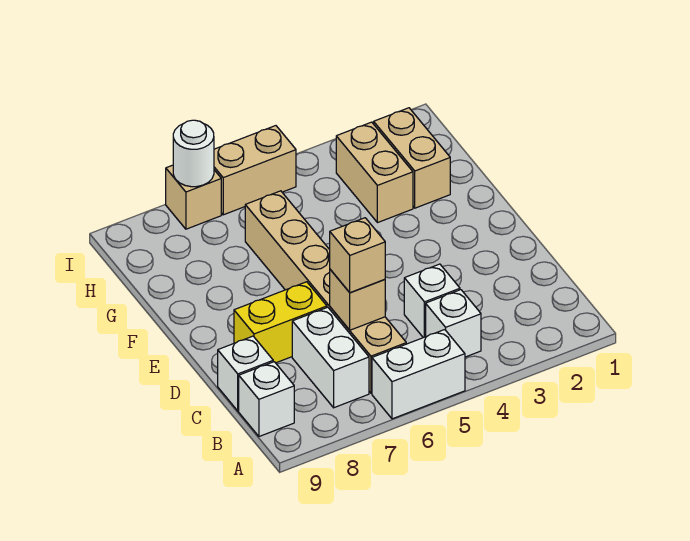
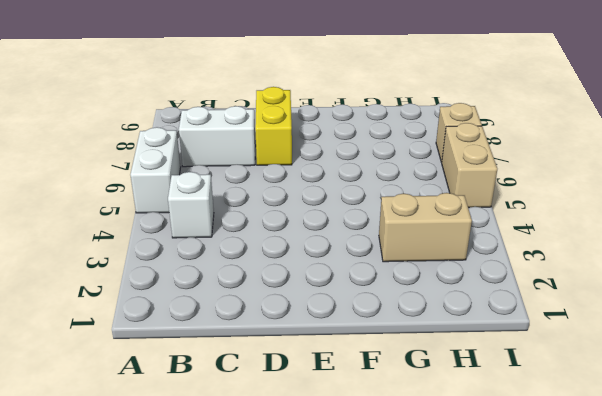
none -> tan brick B6:G6 level 1
none -> white brick B9 level 1
none -> white brick C4 level 1

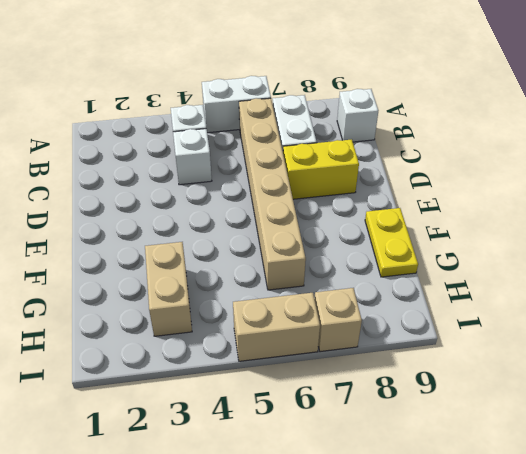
yellow plate F9:G9 level 1 -> none
none -> white brick C9 level 1
none -> tan brick G2:H2 level 1
none -> tan brick C6 level 2

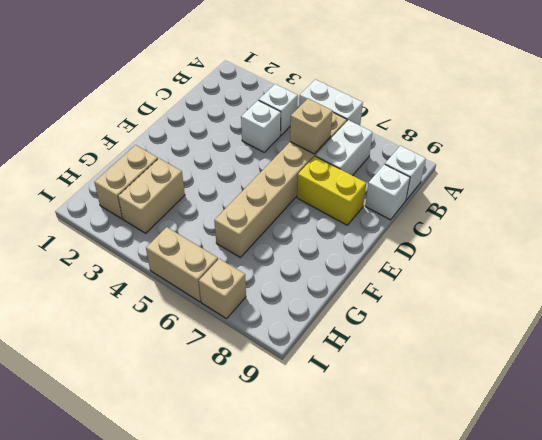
none -> white round brick I7 level 2
none -> tan brick C6 level 3

